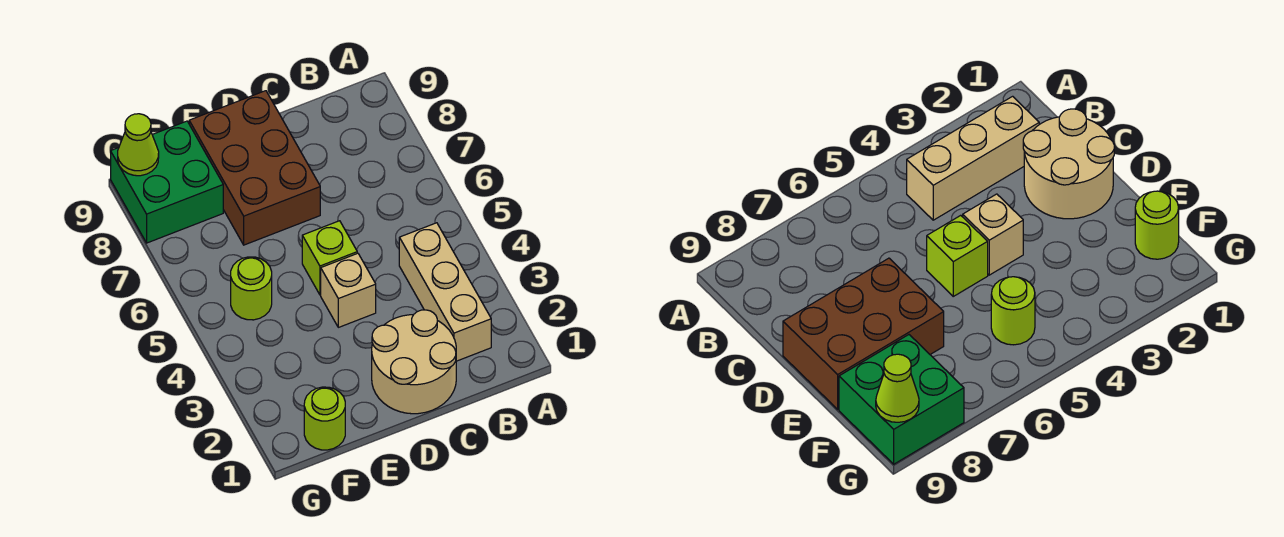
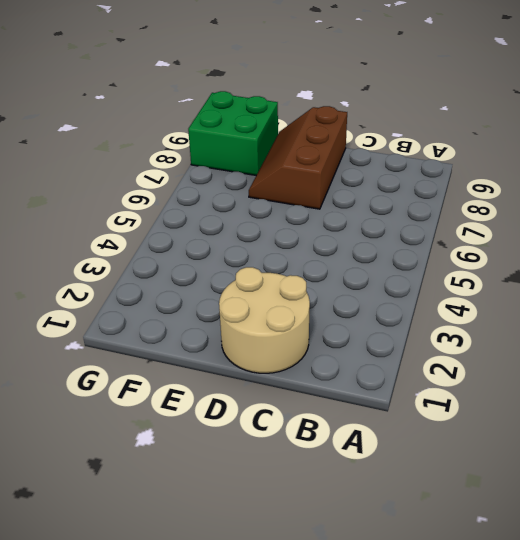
brown slope D7:E9 level 1 top D -> brown brick D7:E9 level 1
none -> tan brick B2:B4 level 1
none -> tan brick D4 level 1

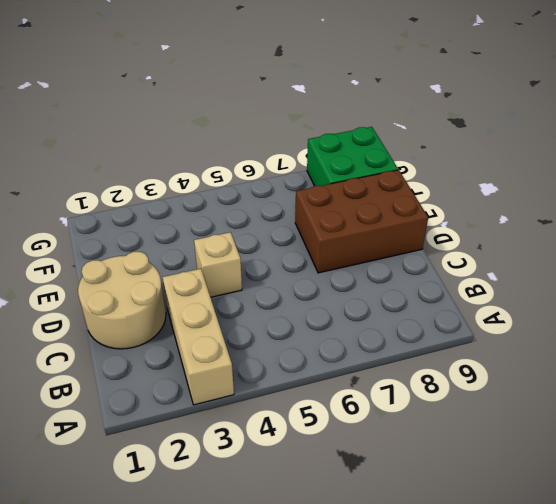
tan brick A3:C3 level 1 -> tan brick B2:B4 level 1
none -> lime brick D5 level 1
none -> lime round brick F1 level 1

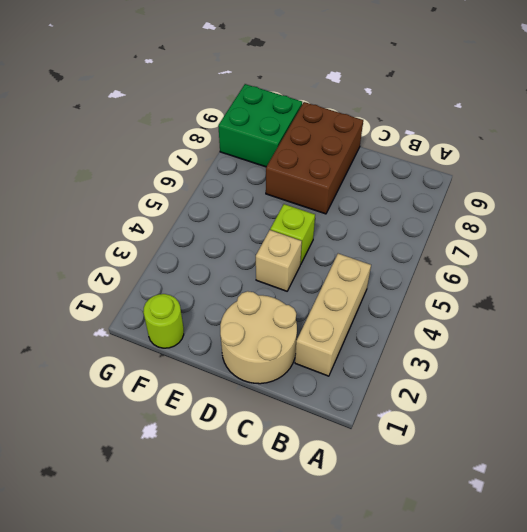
none -> lime round brick F5 level 1
none -> lime cone G9 level 2

